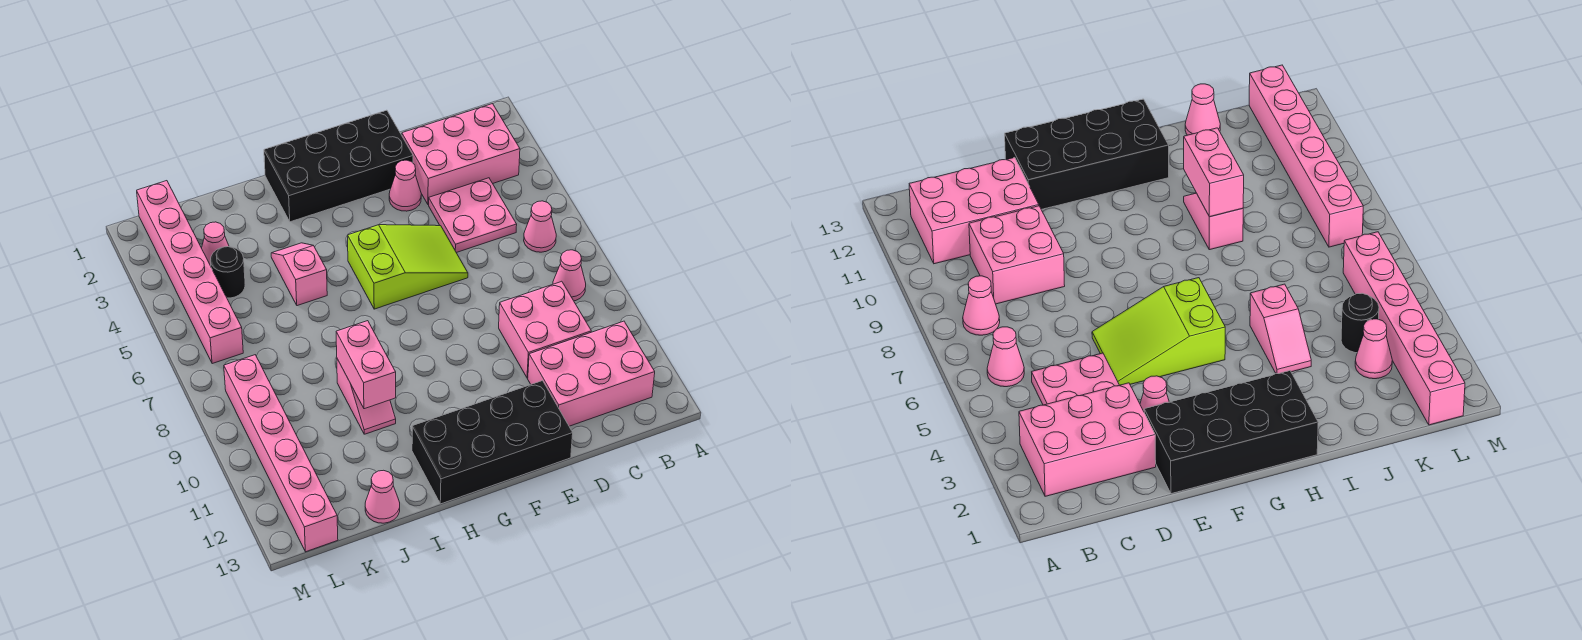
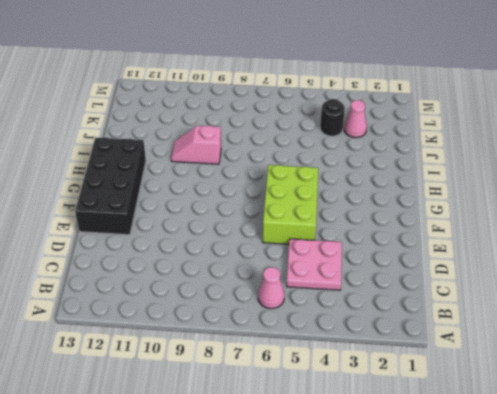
lime brick E5:G6 level 1 -> lime slope E5:G6 level 1 top G
none -> pink brick B2:D3 level 1
none -> pink cone B8 level 1
none -> pink brick B11:D12 level 1

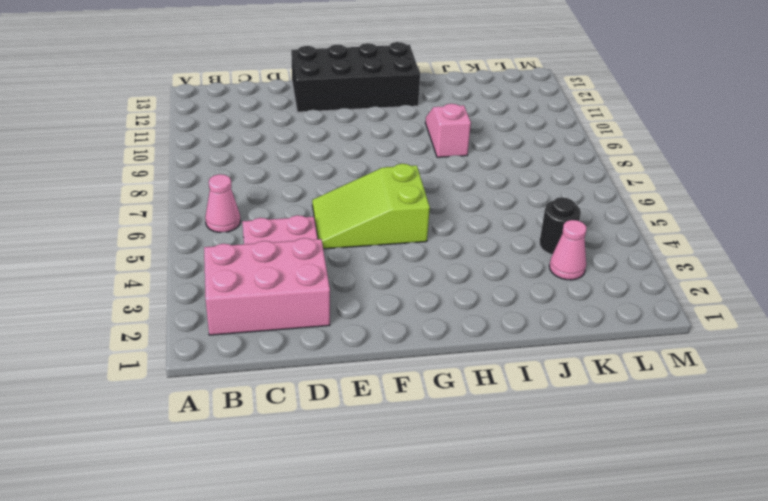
none -> pink cone B8 level 1
none -> pink brick B11:D12 level 1
none -> pink brick C9:D10 level 1

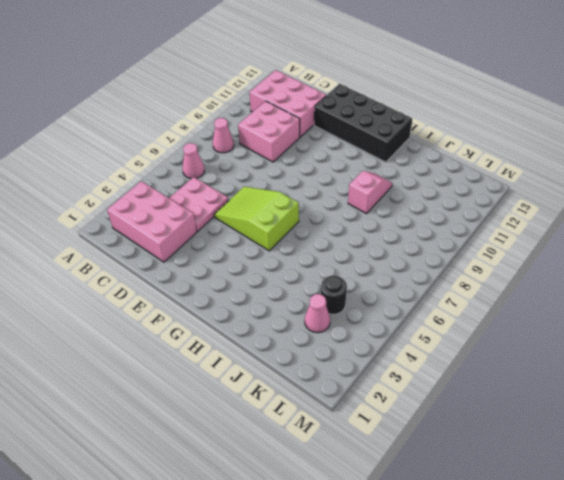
none -> black brick E1:H2 level 1
none -> pink cone E3 level 1
none -> pink slope I4:I5 level 1 top 5

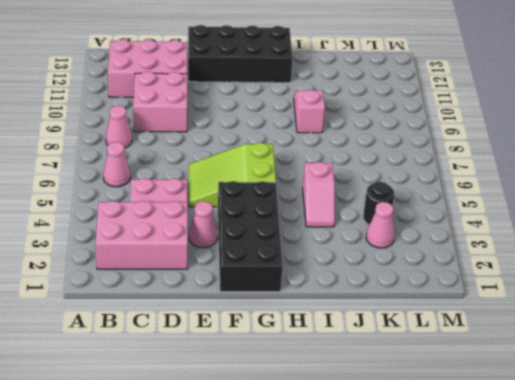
black brick F1:G4 level 1 -> black brick E1:H2 level 1
none -> pink cone J13 level 1
none -> pink brick L1:L6 level 1
none -> pink brick L8:L13 level 1

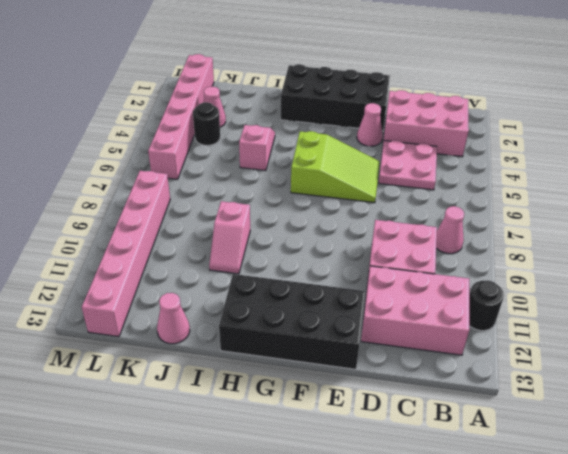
black round brick A11 level 1 -> none
none -> pink cone B6 level 1
none -> pink brick I9:I10 level 2

